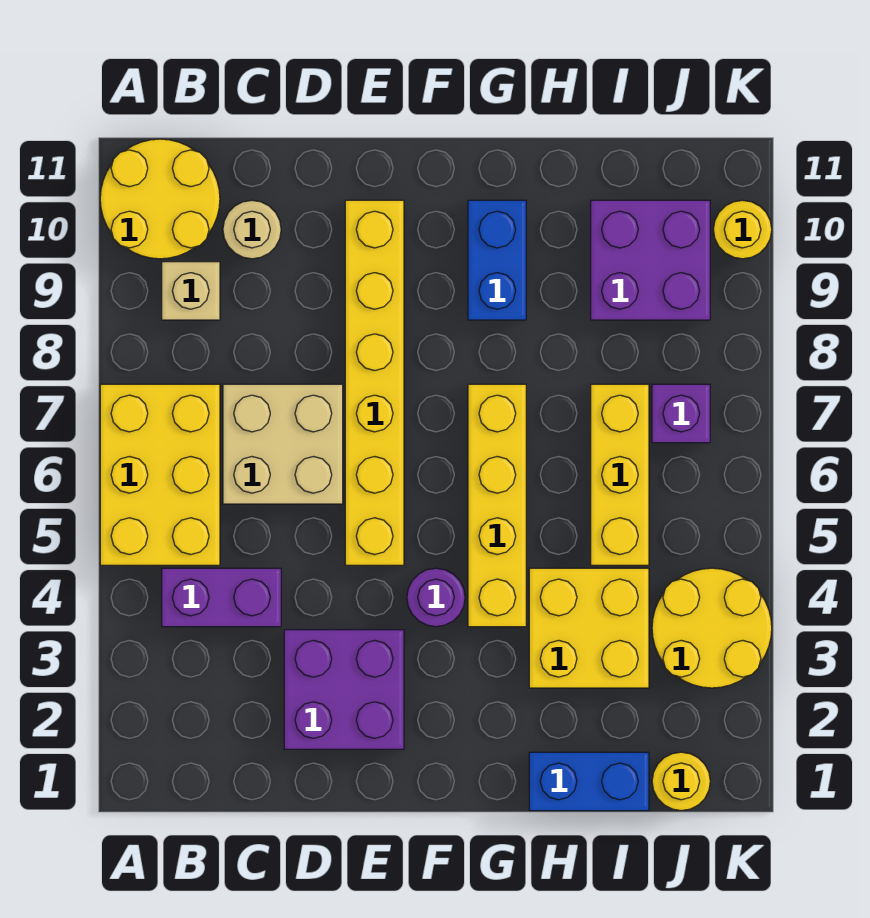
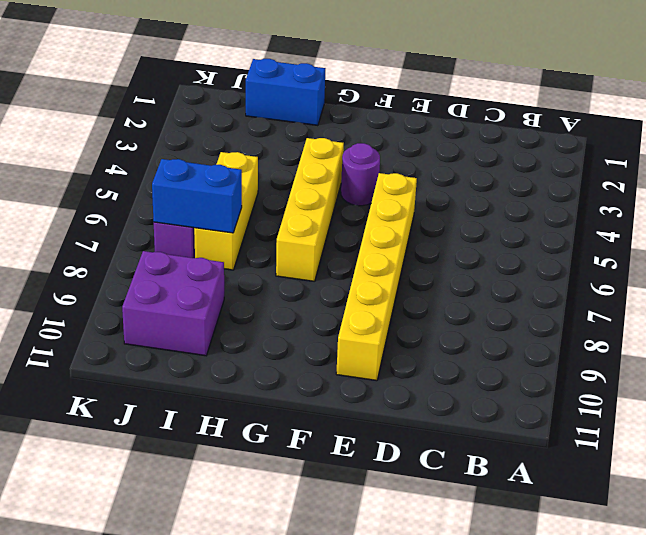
blue brick I7:J7 level 2 -> blue brick G9:G10 level 1
none -> yellow brick A5:B7 level 1
none -> yellow round brick A10:B11 level 1
none -> purple brick B4:C4 level 1

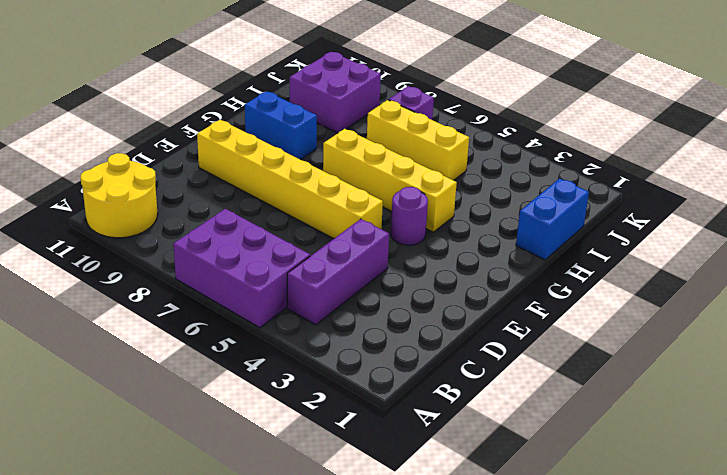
purple brick A5:B7 level 1 -> yellow brick A5:B7 level 1
purple brick B4:D4 level 1 -> purple brick B4:C4 level 1
none -> tan brick B9 level 1
none -> tan brick C6:D7 level 1
none -> tan round brick C10 level 1

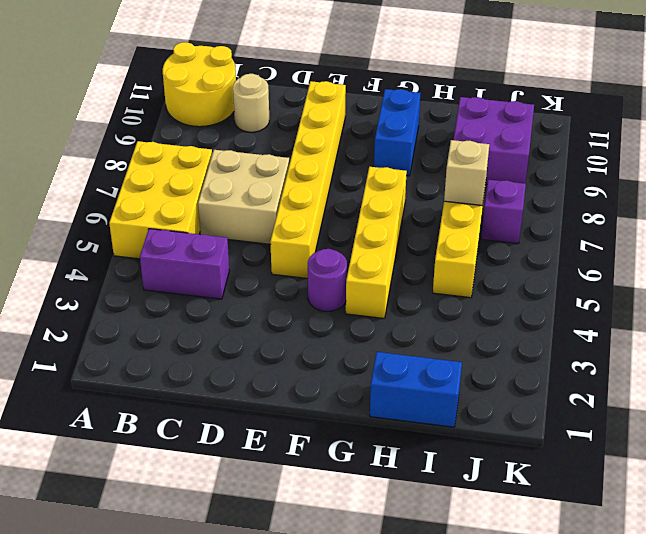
tan brick I7 level 2 -> tan brick B9 level 1
none -> purple brick D2:E3 level 1
none -> yellow brick H3:I4 level 1
none -> yellow round brick J1 level 1

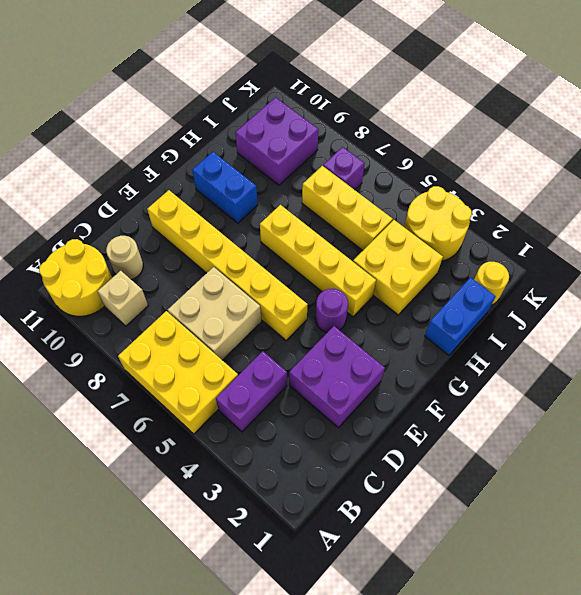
none -> yellow round brick K10 level 1

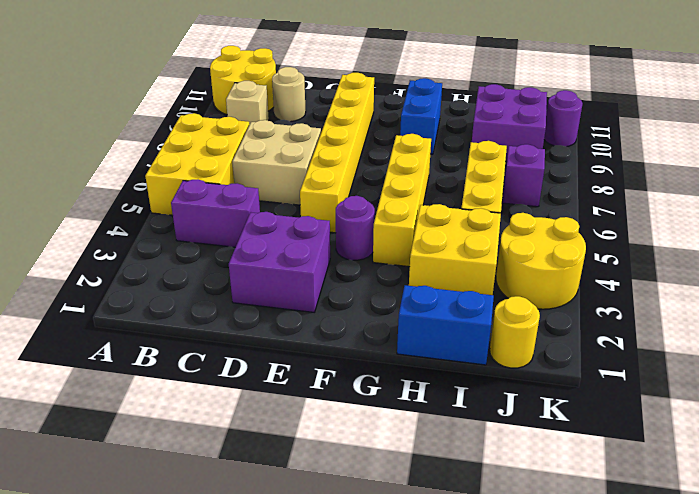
purple round brick K10 level 1 -> yellow round brick K10 level 1

